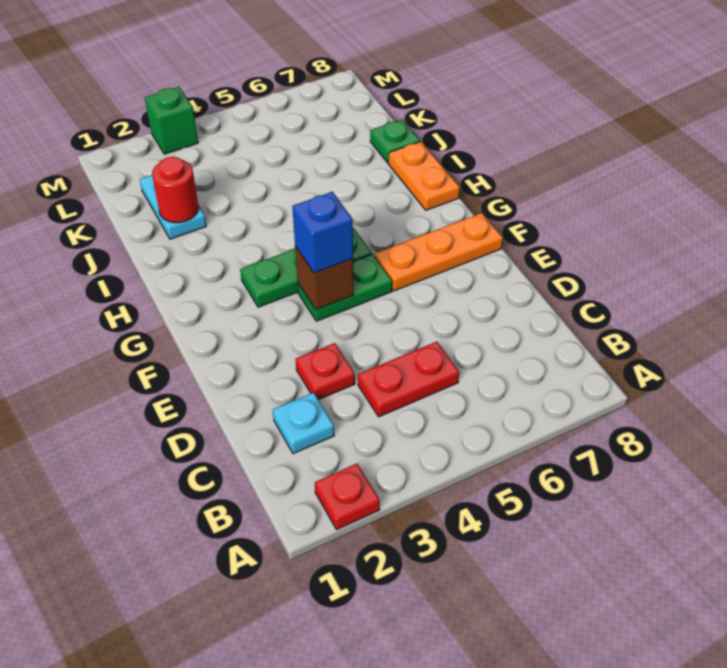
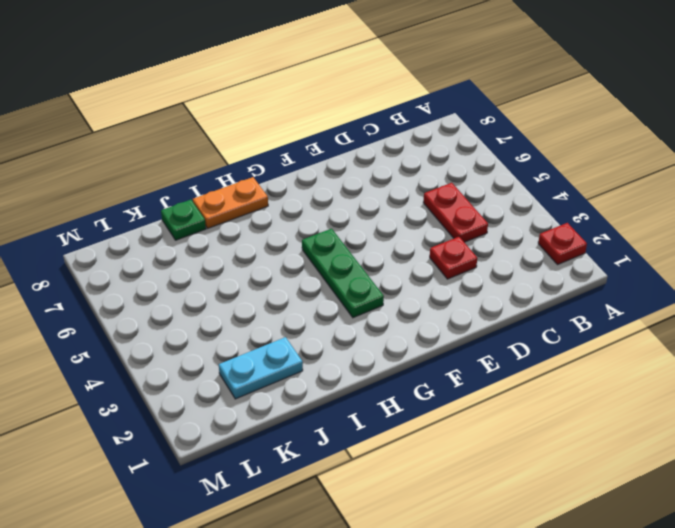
none -> cyan plate C2 level 1
none -> green plate F4:F5 level 1
none -> orange plate F6:F8 level 1

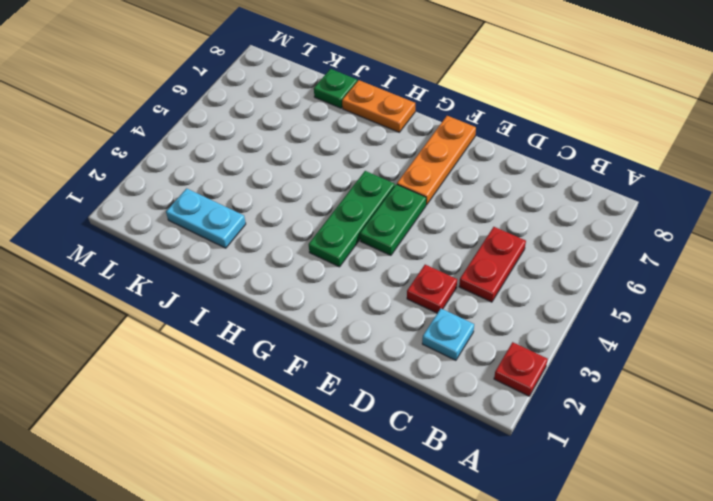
none -> green brick M3 level 1
none -> brown brick F4 level 2
none -> red round brick J2 level 2

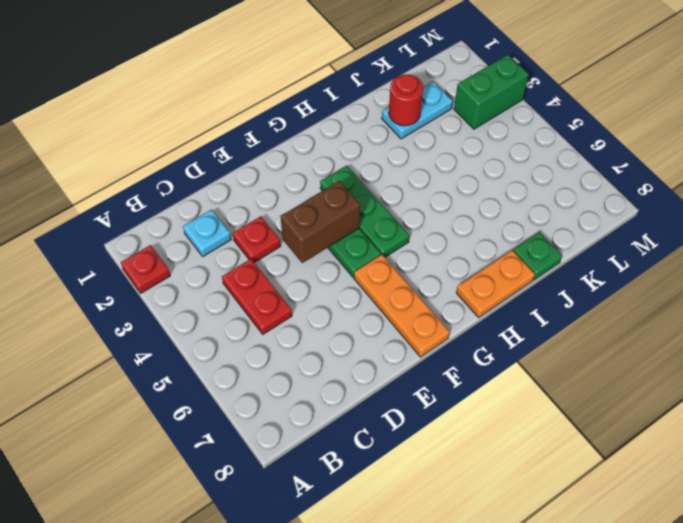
brown brick E4:F4 level 2 -> brown brick F4 level 2
green brick L3:M3 level 1 -> green brick M3 level 1
none -> blue brick F4 level 3

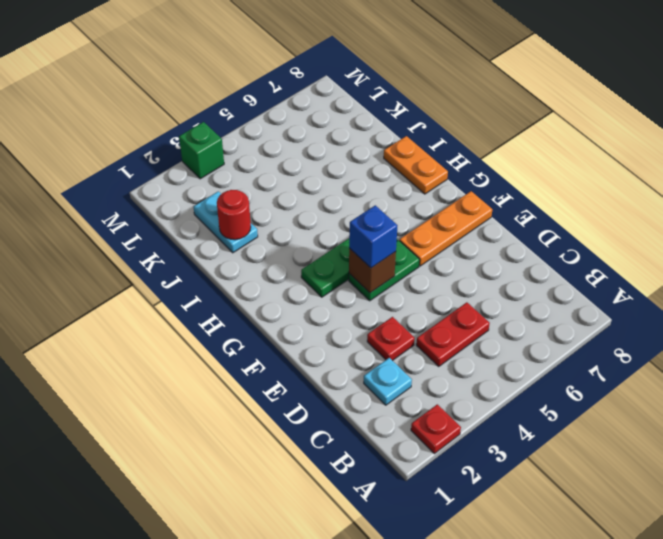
none -> green plate J8 level 1

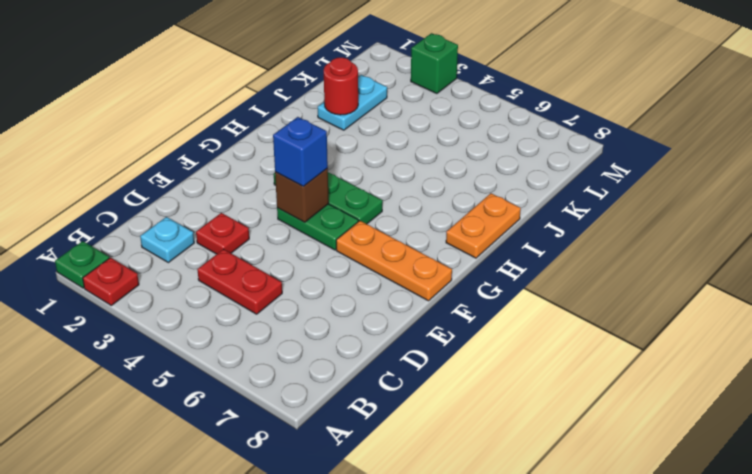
green plate A1 level 1 -> green plate J8 level 1

